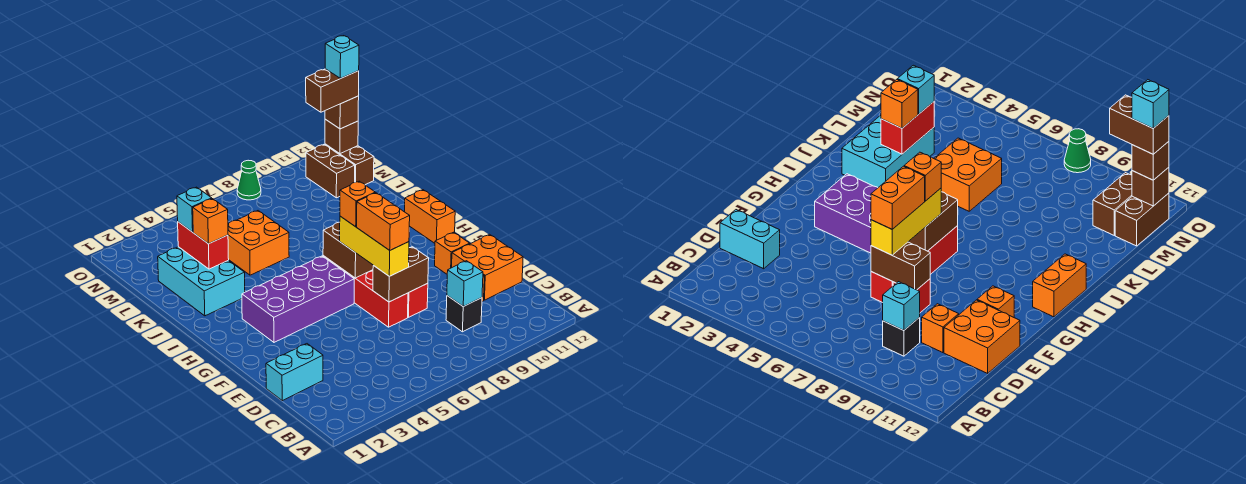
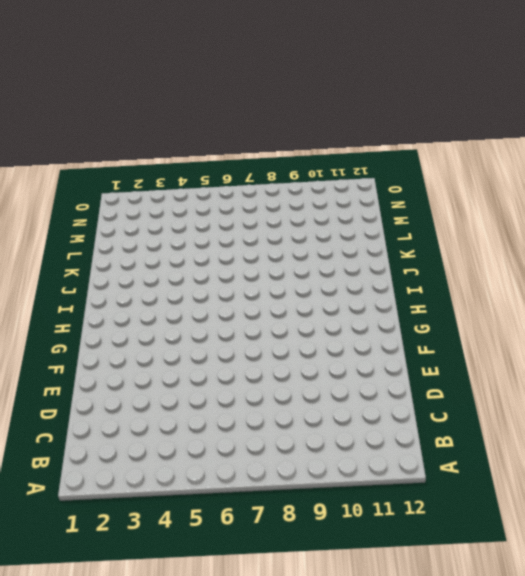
none -> black brick C9 level 1
none -> cyan brick D1:D2 level 1
none -> orange brick D10 level 1

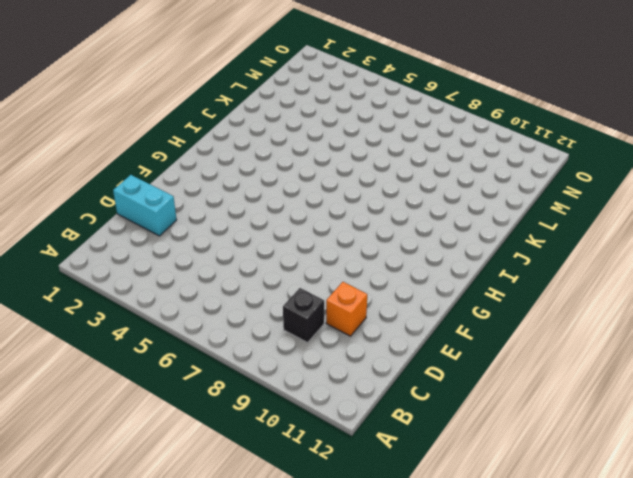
none -> orange brick D11:E12 level 1
none -> red brick E7:H7 level 1
none -> red brick E8 level 1

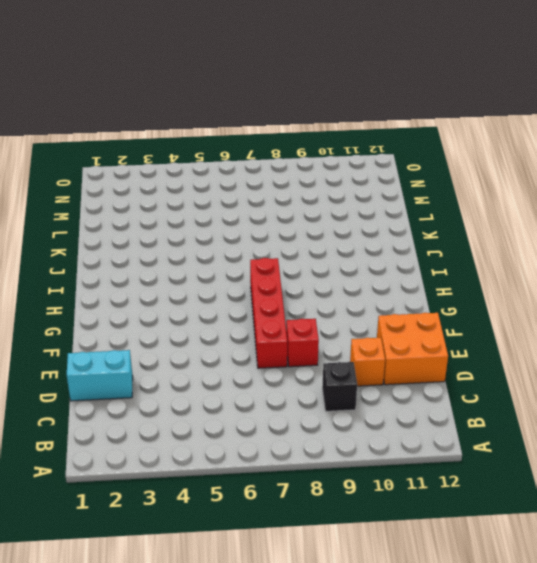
none -> orange brick F11 level 1
none -> purple brick G3:H6 level 1
none -> orange brick H12:I12 level 1

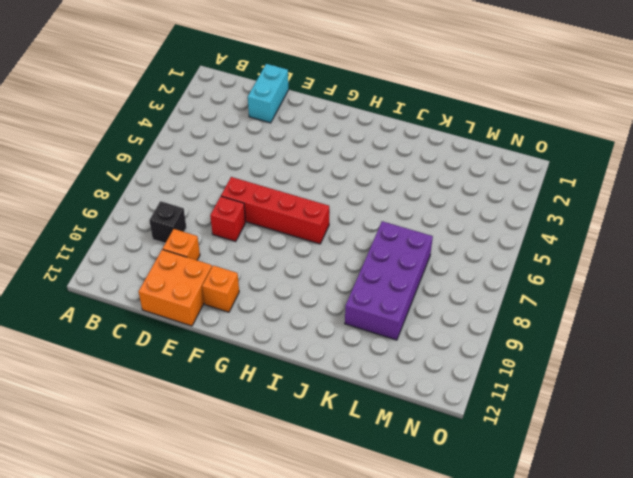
purple brick K7:L10 level 1 -> purple brick G3:H6 level 1
none -> orange brick H12:I12 level 1
none -> cyan brick J2:L3 level 1
none -> orange brick K5:L6 level 1

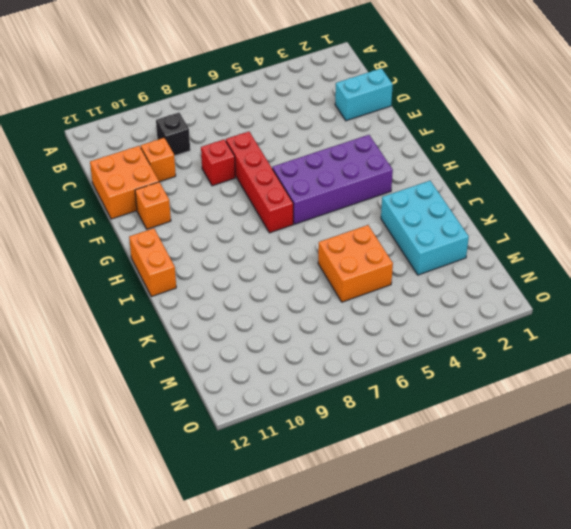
none -> brown brick M11:N11 level 1
none -> brown brick M12:N12 level 1
none -> green cone O8 level 1

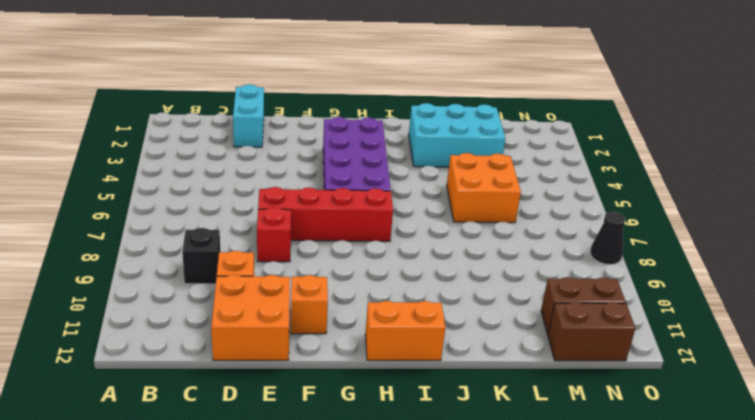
black cone O8 level 1 -> green cone O8 level 1
none -> cyan brick C9 level 2
none -> brown brick E7:E8 level 2
none -> brown brick G7:H7 level 2

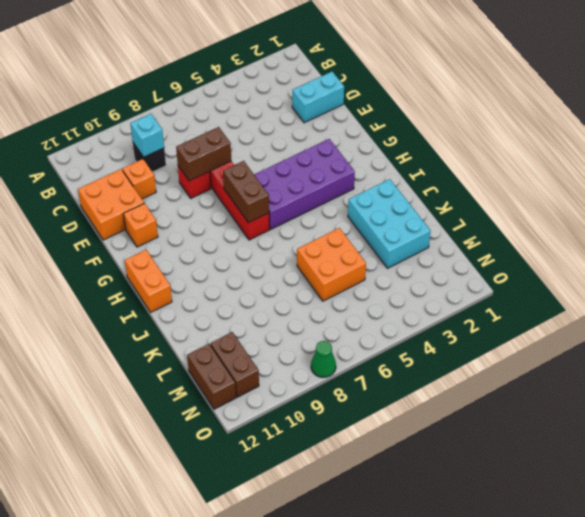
none -> red brick K3:L3 level 2
none -> brown brick N12 level 2
none -> yellow brick E7:G7 level 3

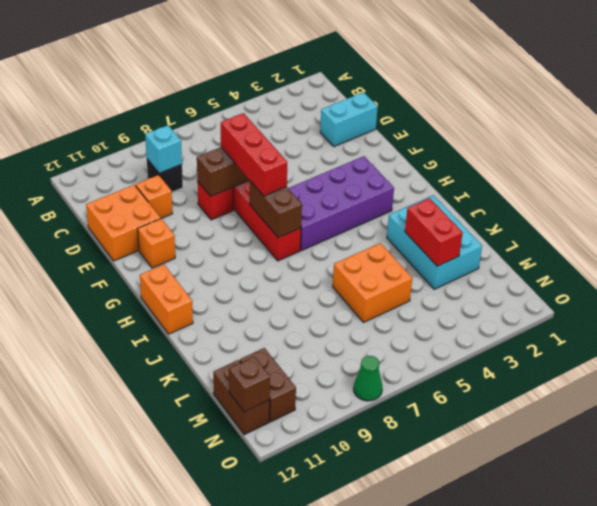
red brick E7:G7 level 3 -> yellow brick E7:G7 level 3
none -> orange brick K3 level 3
none -> cyan brick L3 level 3
none -> brown brick N12 level 3

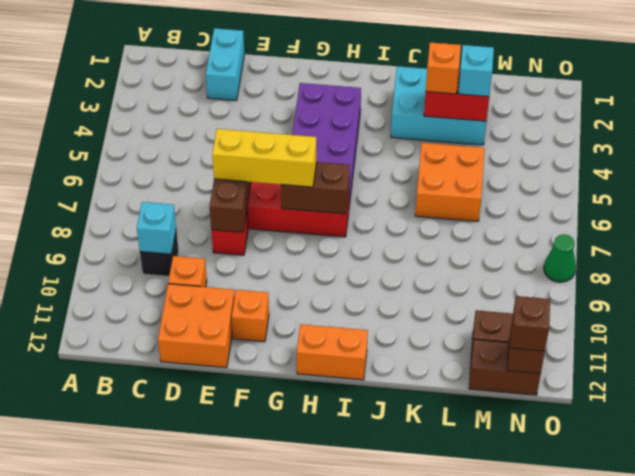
none -> orange brick E7:F7 level 4
none -> orange brick G7 level 4
none -> brown brick N11:N12 level 4

